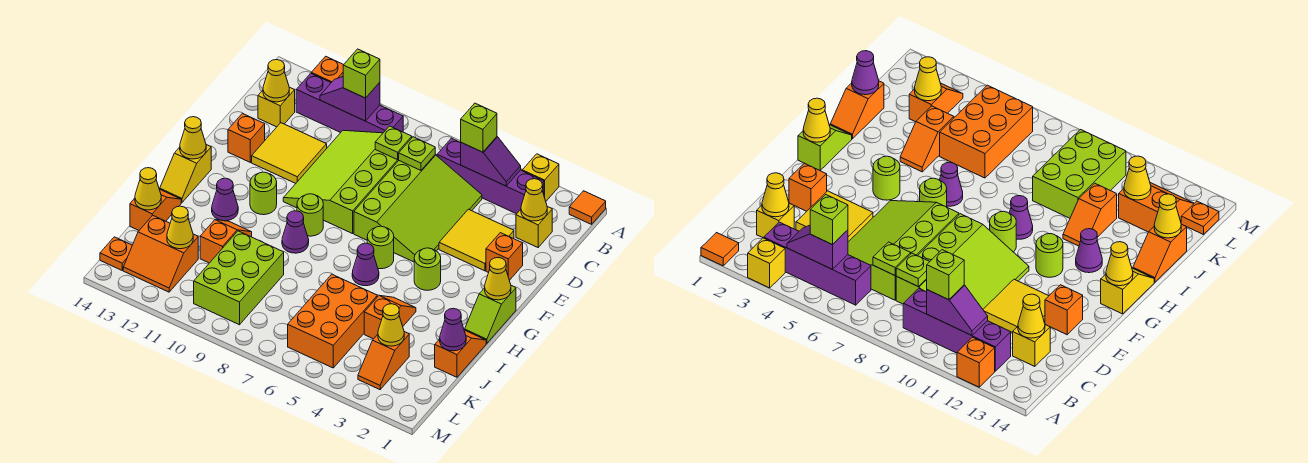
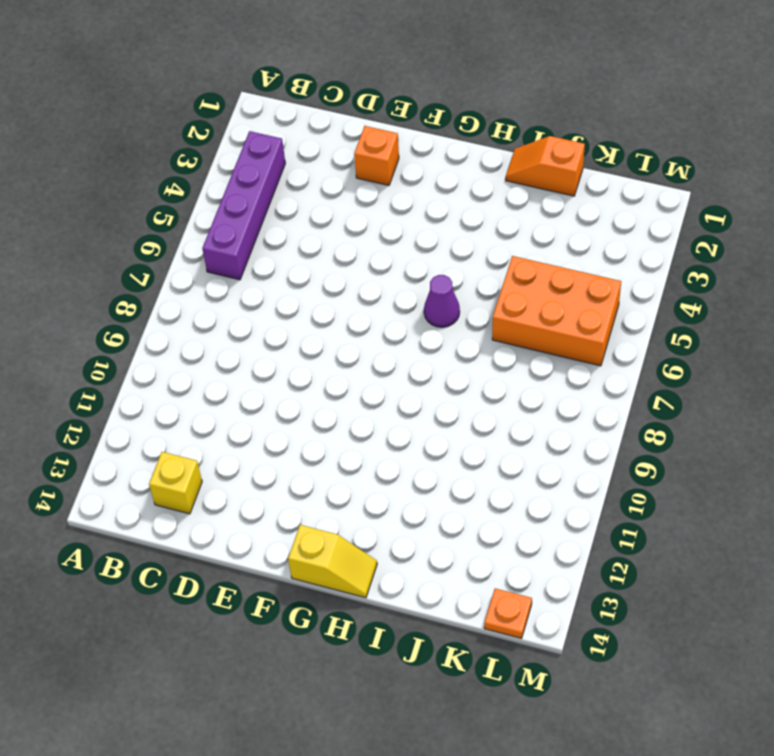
none -> orange tile A1 level 1
none -> yellow brick A3 level 1
none -> orange brick A12 level 1
none -> purple brick B9:B12 level 1

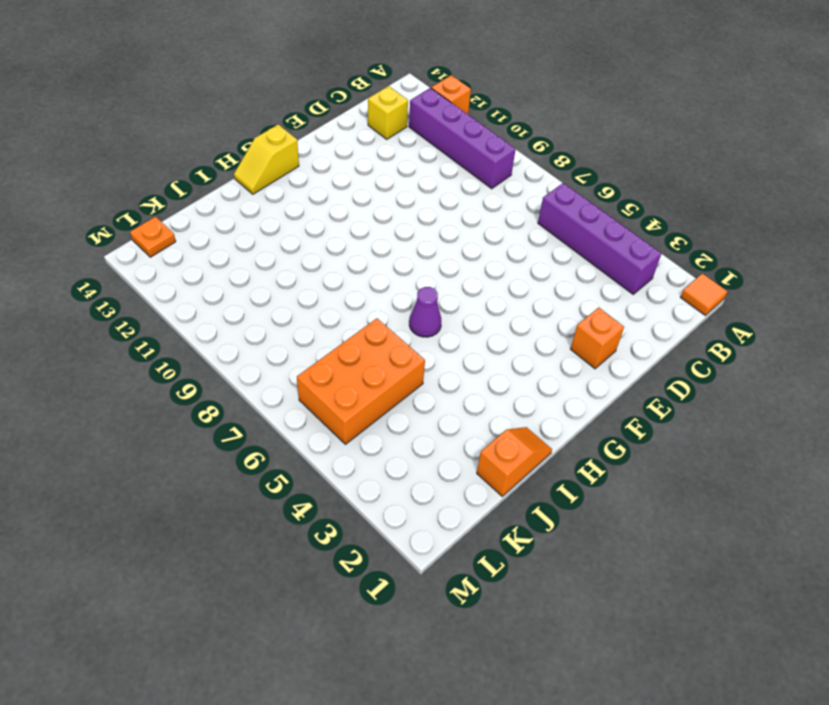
none -> yellow brick A3 level 1
none -> yellow brick C2 level 1
none -> lime slope C5:F7 level 1 top 7
none -> lime slope C8:F10 level 1 top 8

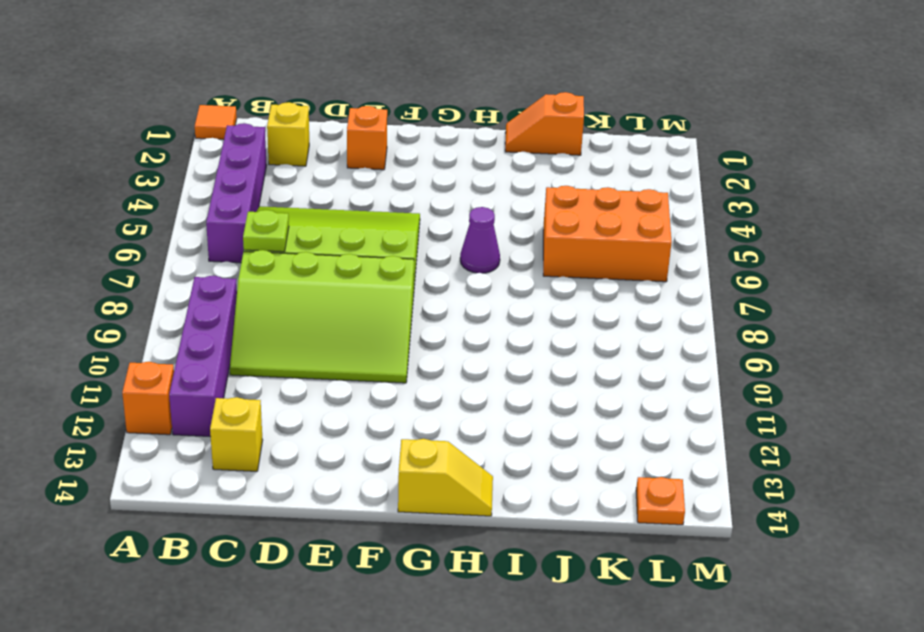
none -> yellow brick A3 level 1
none -> yellow tile D3:E4 level 1
none -> yellow tile D11:E12 level 1
none -> orange brick E13 level 1

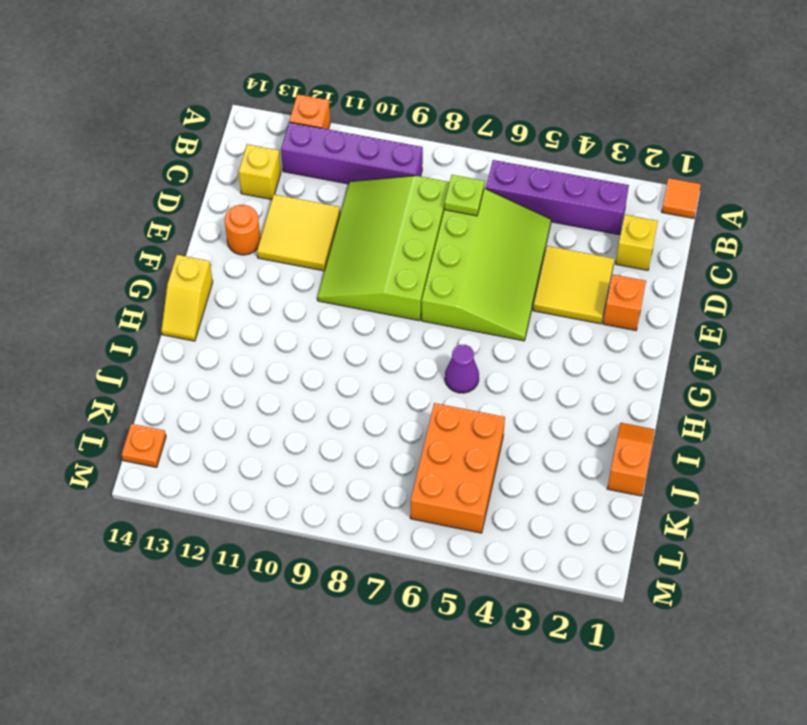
orange round brick E13 level 1 -> orange brick E13 level 1
none -> yellow brick A3 level 1
none -> lime slope G1:H1 level 1 top G
none -> lime round brick G4 level 1
none -> lime round brick G6 level 1

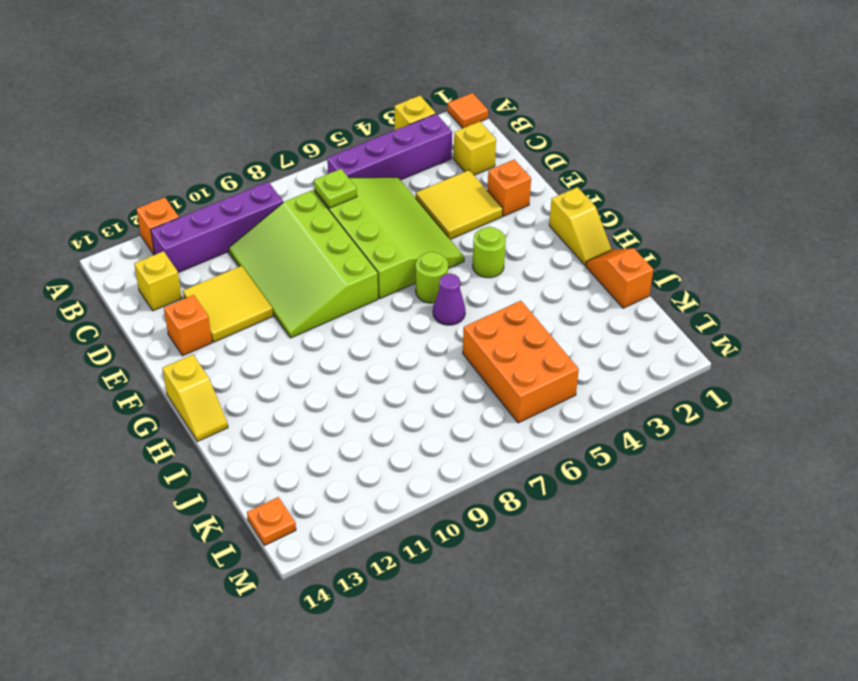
yellow slope G1:H1 level 1 top G -> lime slope G1:H1 level 1 top G
none -> lime round brick G9 level 1
none -> lime round brick G11 level 1
none -> purple cone H9 level 1
none -> purple cone H12 level 1

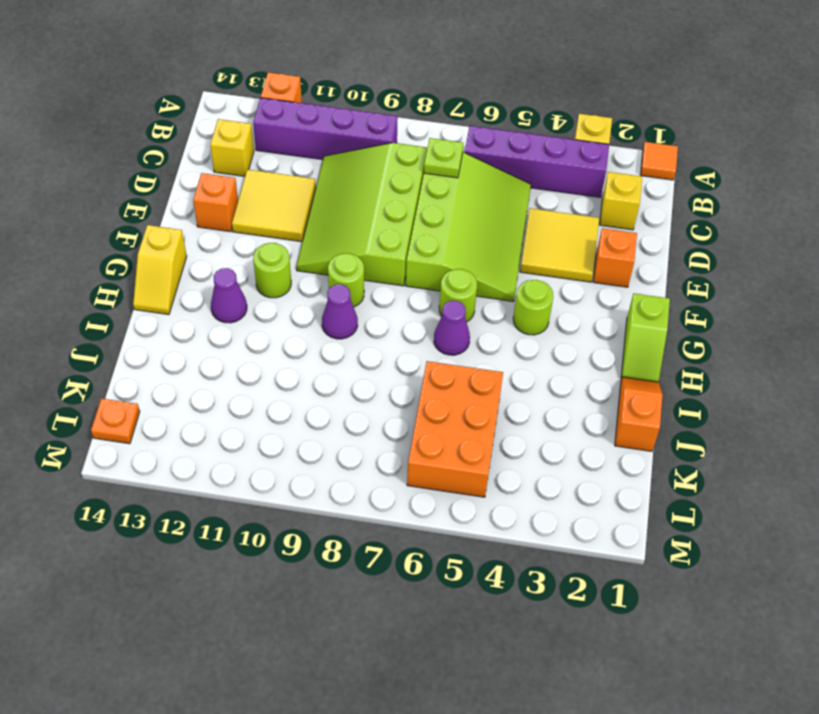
none -> orange slope I4:J4 level 1 top J
none -> orange slope I11:J11 level 1 top J
none -> orange slope I14:J14 level 1 top J
none -> lime brick J9:L10 level 1

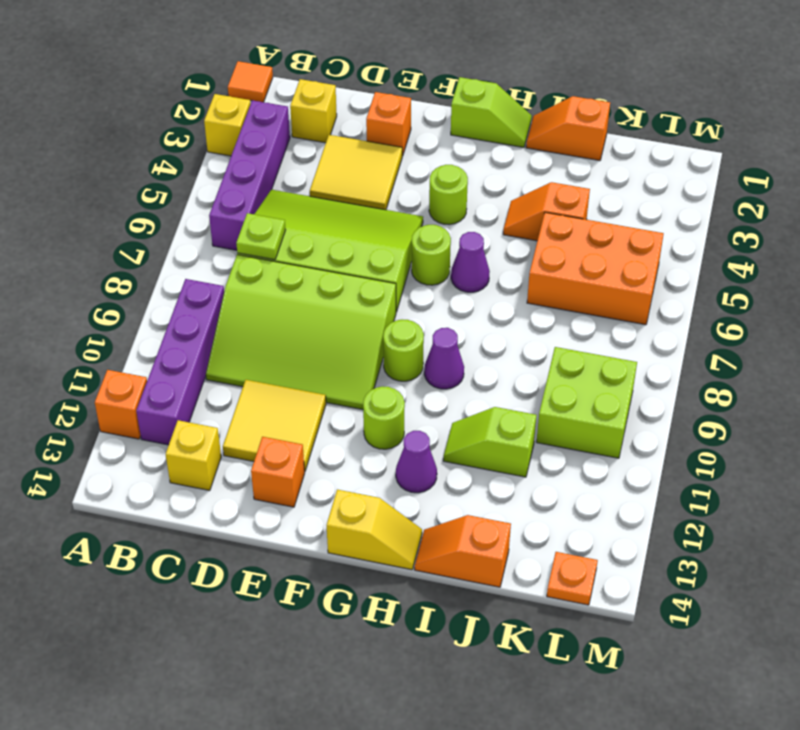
lime slope I11:J11 level 1 top J -> orange slope I11:J11 level 1 top J
lime brick K9:L10 level 1 -> lime brick J9:L10 level 1
none -> orange slope K3:L3 level 1 top K
none -> orange slope K12:L13 level 1 top K
none -> purple slope B4:B5 level 2 top 5
none -> purple slope B10:B11 level 2 top 10

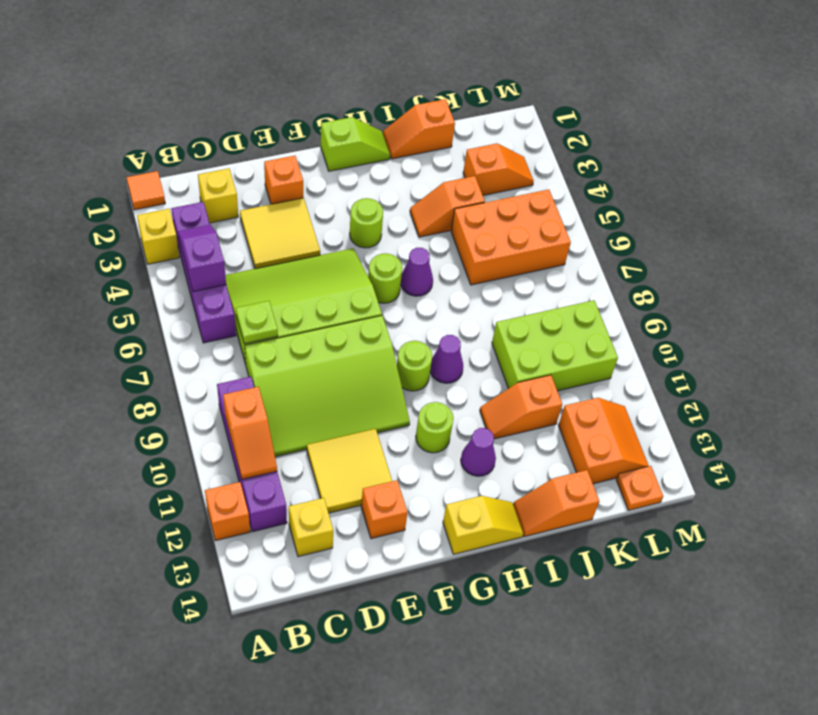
orange slope B10:B11 level 2 top 10 -> purple slope B10:B11 level 2 top 10
none -> yellow cone C2 level 2
none -> lime plate C8 level 2
none -> yellow cone C13 level 2
none -> yellow cone G1 level 2

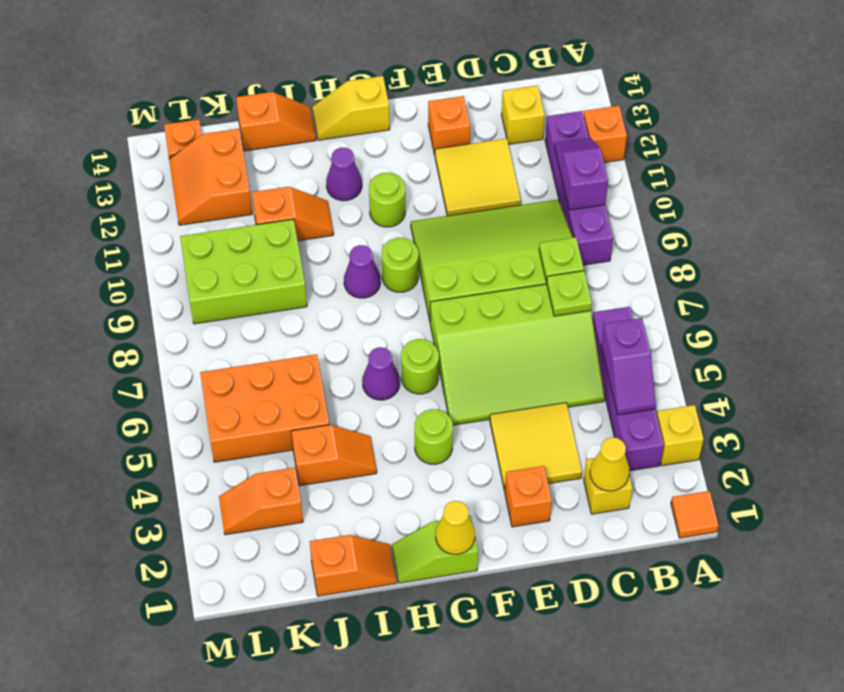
none -> yellow cone C13 level 2
none -> yellow cone G14 level 2
none -> purple cone J1 level 2
none -> yellow cone J14 level 2

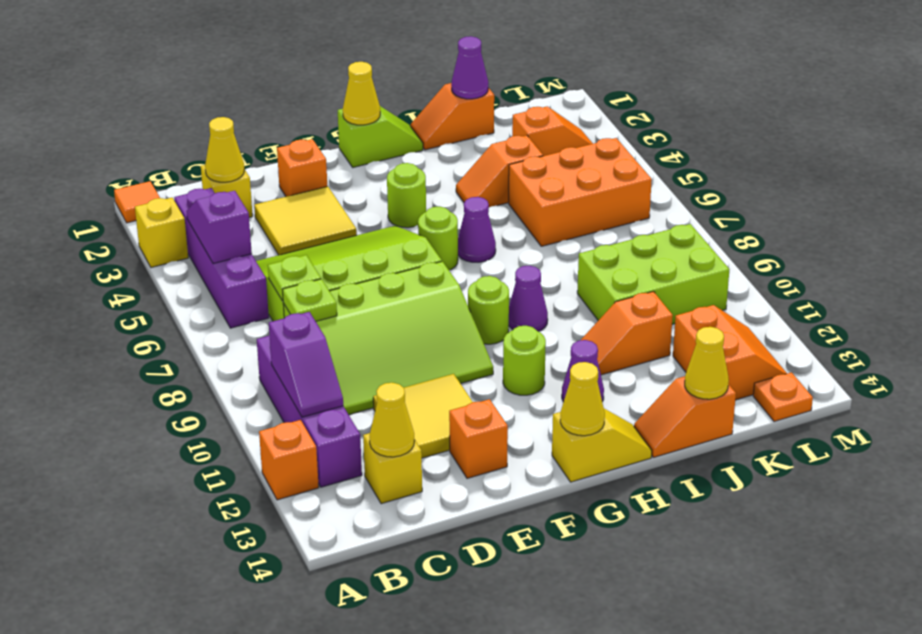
none -> yellow cone K3 level 2
none -> yellow cone K12 level 2
none -> lime brick B5 level 3
none -> lime brick B10 level 3

